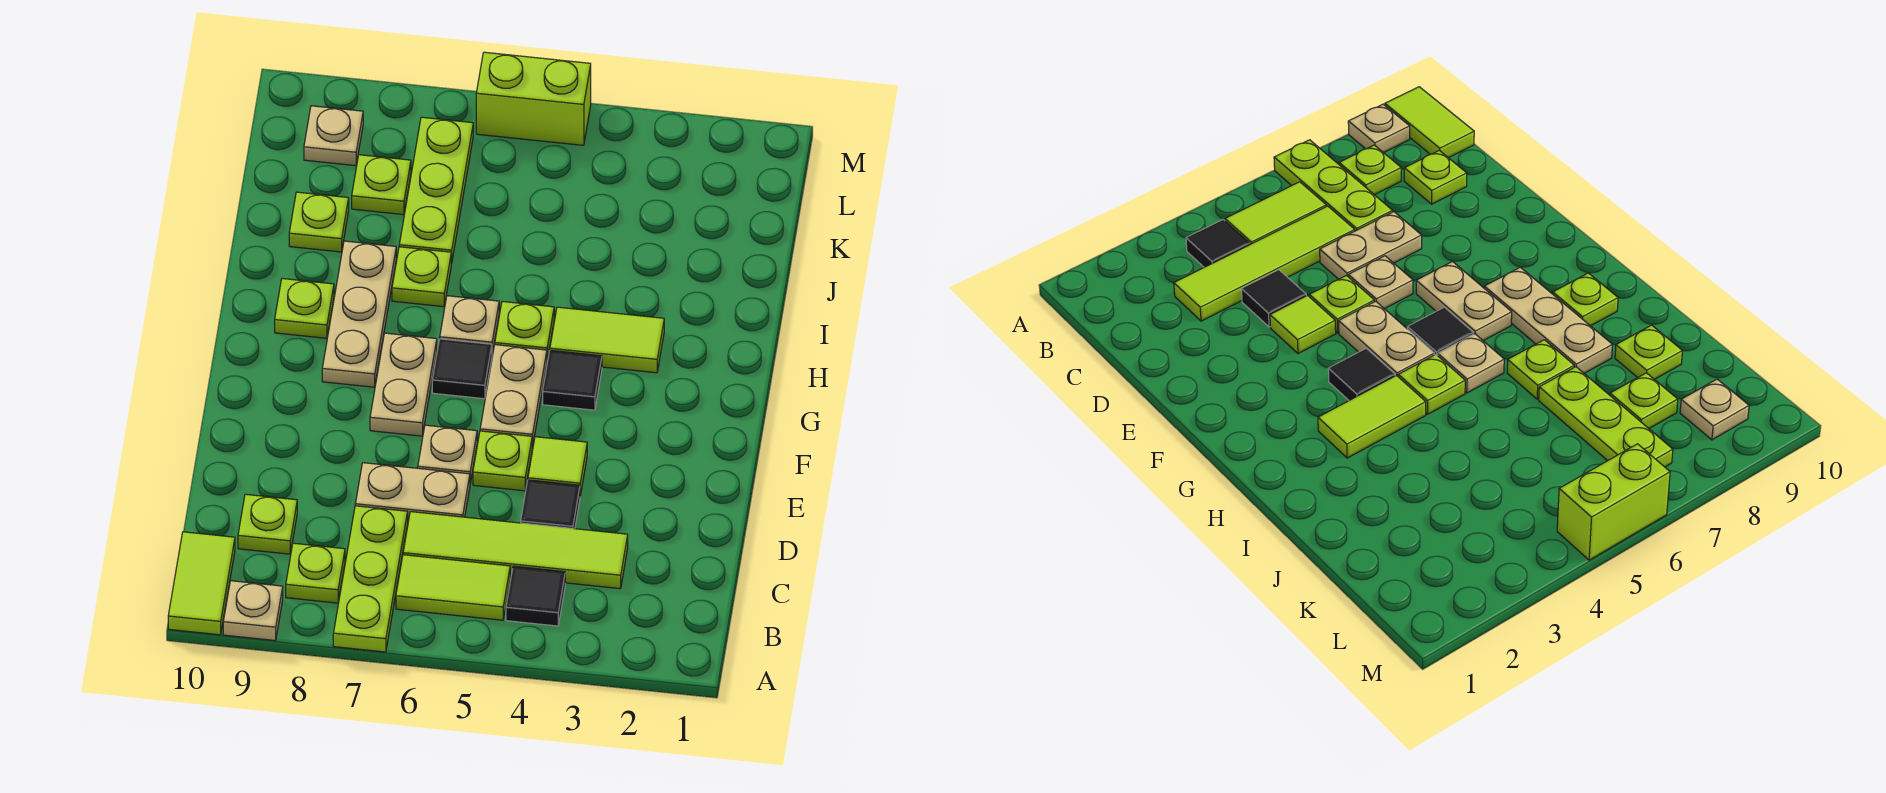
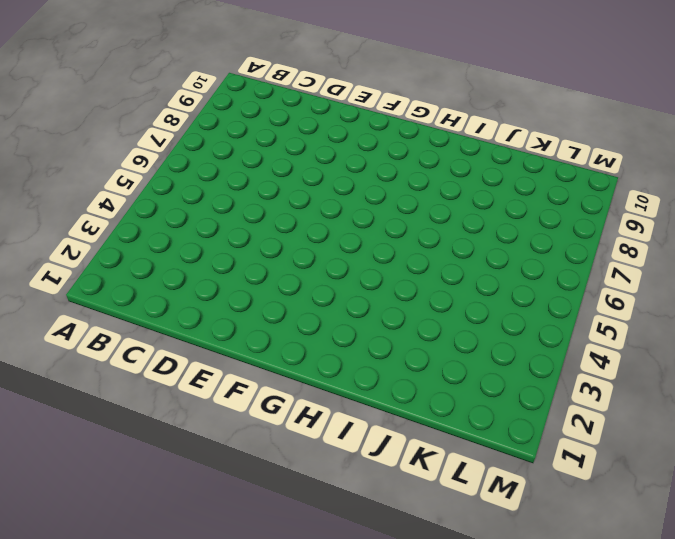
none -> lime plate A7:C7 level 1
none -> tan plate A9 level 1
none -> lime tile A10:B10 level 1

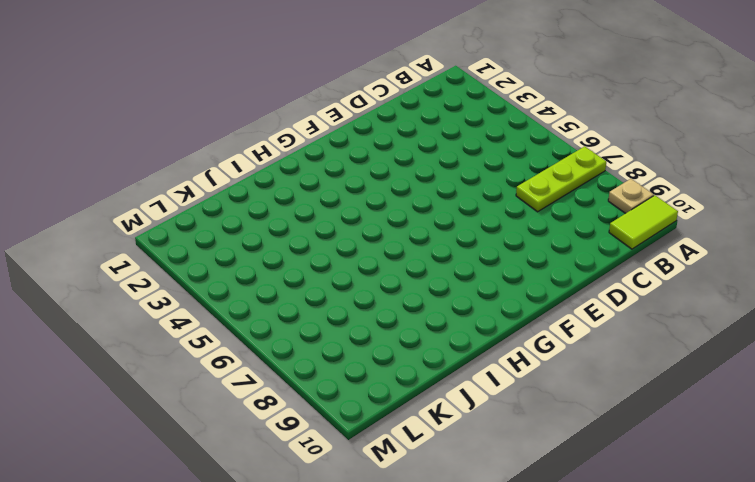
none -> black tile B4 level 1
none -> lime tile B5:B6 level 1
none -> lime plate B8 level 1

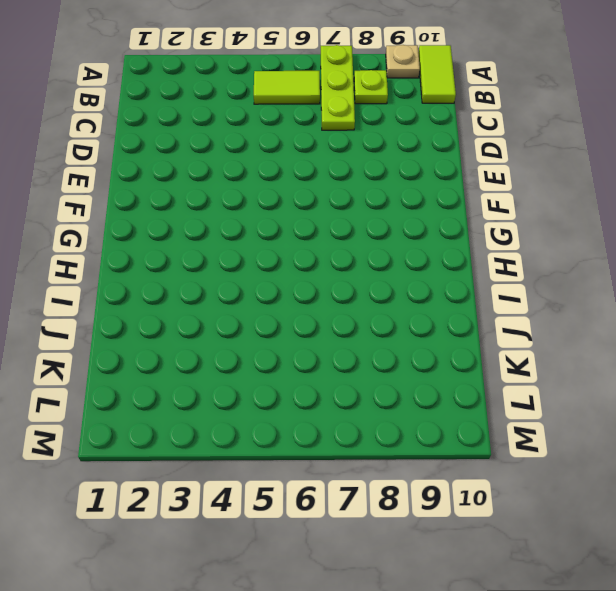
none -> black tile B4 level 1
none -> lime tile C3:C6 level 1
none -> lime plate C9 level 1

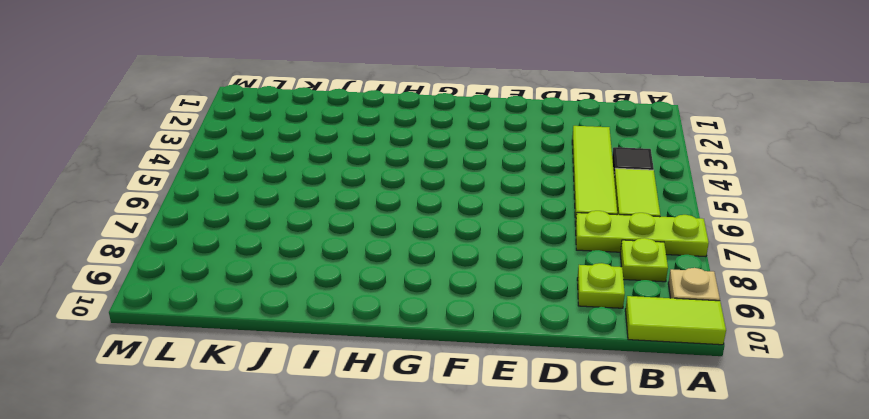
none -> black tile D4 level 1
none -> tan plate D6:D7 level 1
none -> lime tile E4 level 1

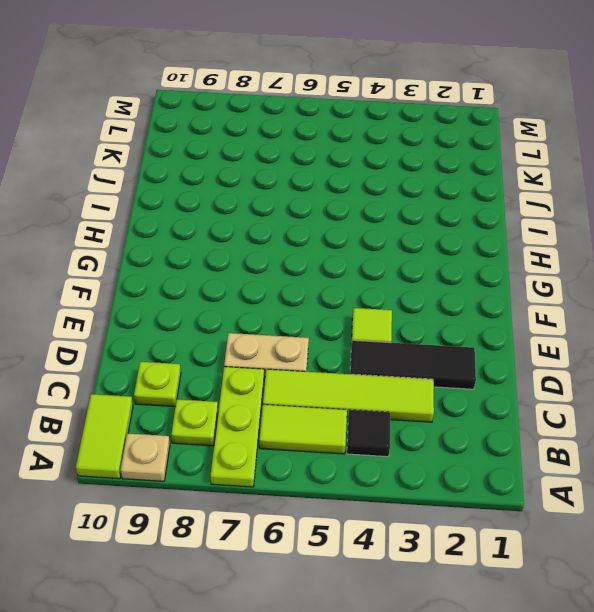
black tile D2:D4 level 1 -> black tile D4 level 1
none -> lime plate E5 level 1
none -> tan plate E6 level 1
none -> tan plate F5:G5 level 1

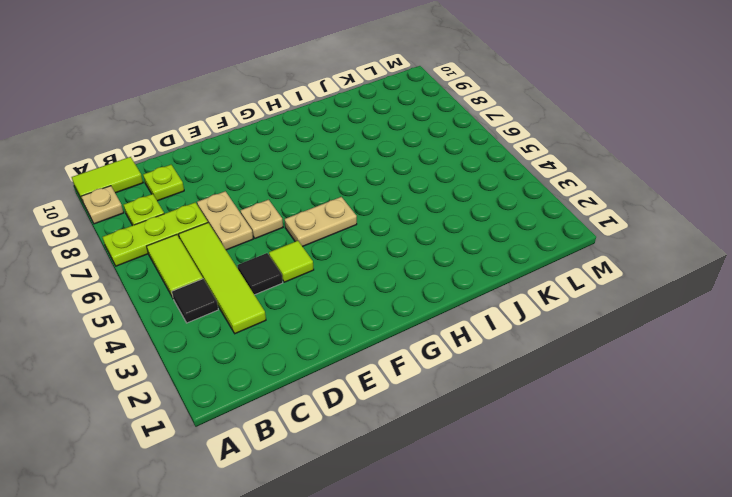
none -> lime plate E5 level 1
none -> tan plate F7:G7 level 1
none -> black tile G4 level 1

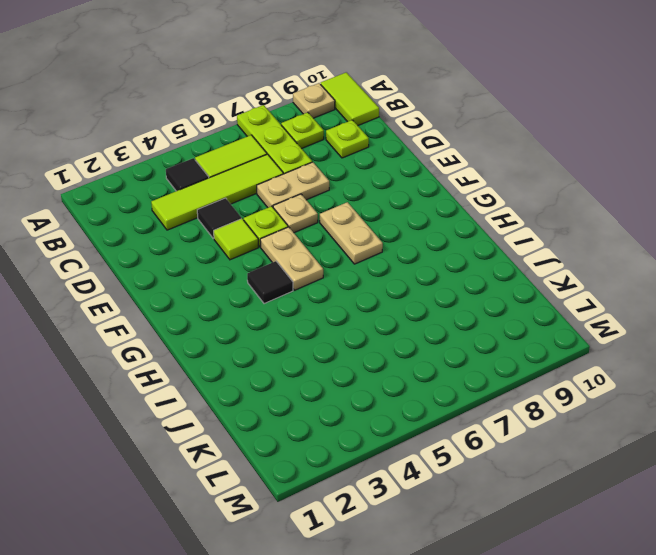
none -> black tile G6 level 1
none -> tan plate G8:I8 level 1
none -> lime tile H3:H4 level 1

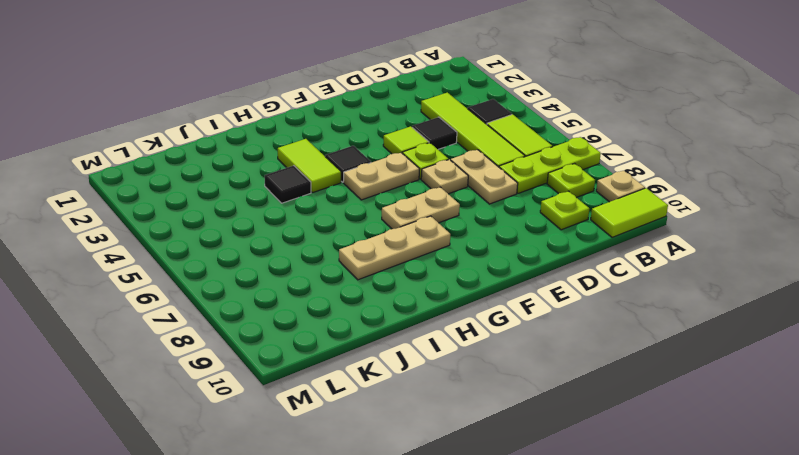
black tile I4 level 1 -> black tile G6 level 1
none -> lime plate H5 level 1
none -> tan plate H6 level 1
none -> lime plate H9 level 1

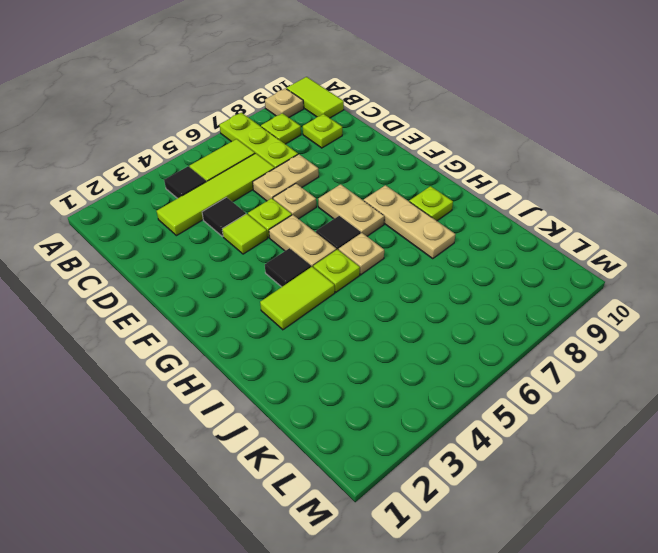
none -> lime plate I7 level 1
none -> lime plate J7:L7 level 1
none -> lime plate J9 level 1

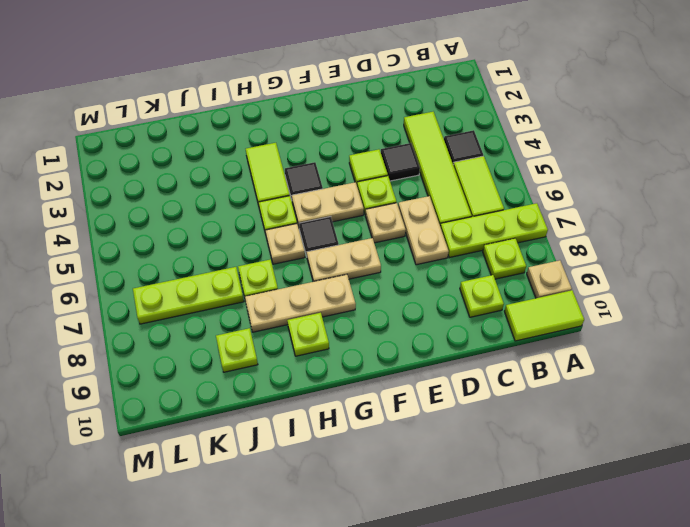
none -> lime plate K8 level 1
none -> tan plate L9 level 1
none -> lime brick M5:M6 level 1

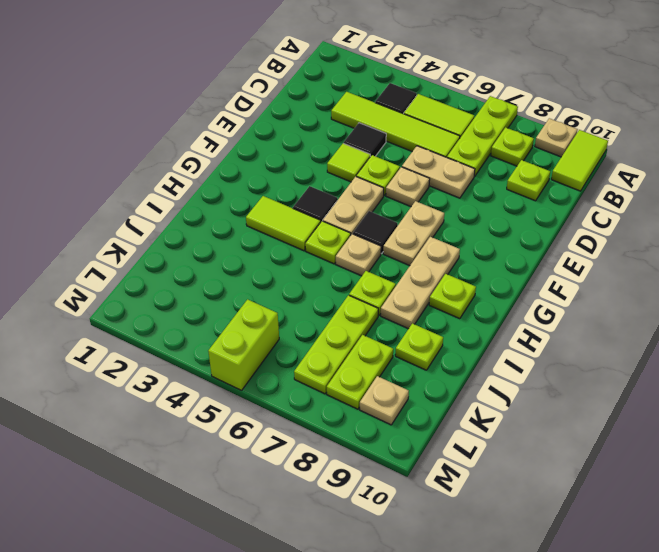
lime plate K8:L8 level 1 -> lime plate K8 level 1
lime brick L5:M5 level 1 -> lime brick M5:M6 level 1

